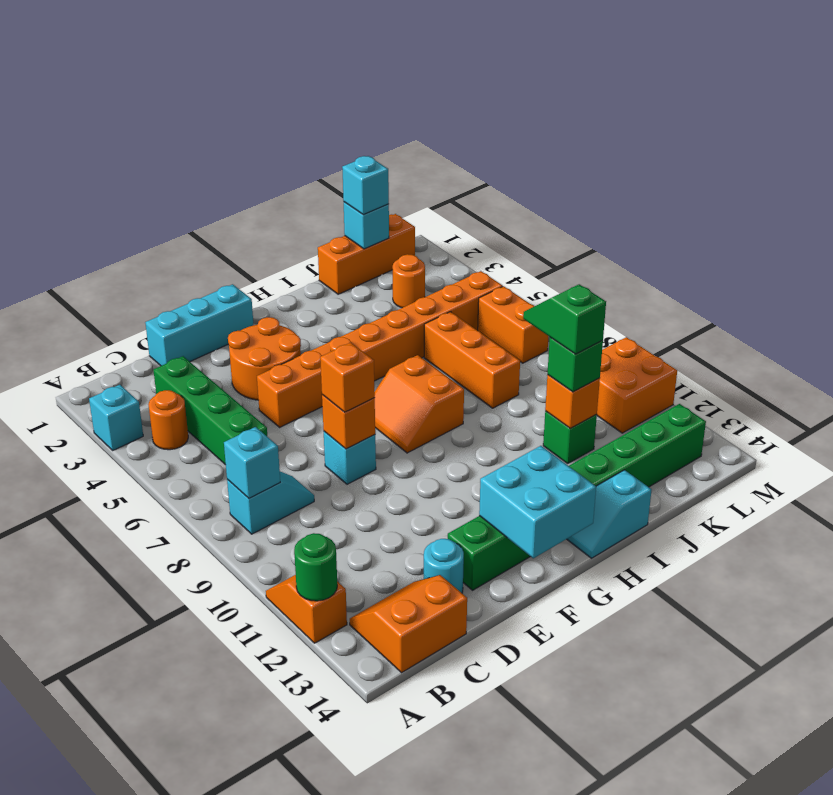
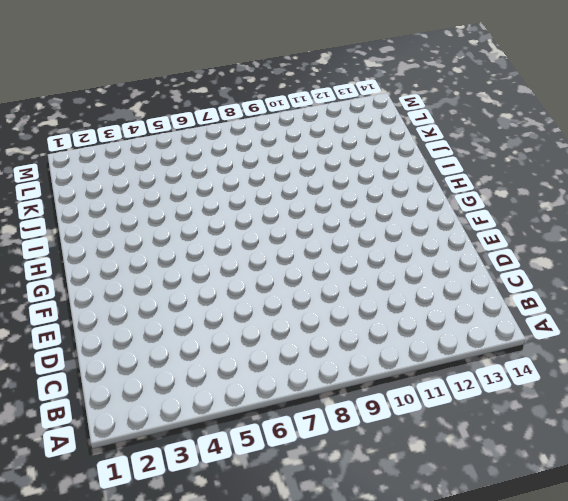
none -> cyan brick A3 level 1
none -> orange slope A11:A12 level 1 top 12
none -> orange round brick B4 level 1
none -> cyan slope B8:C8 level 1 top B

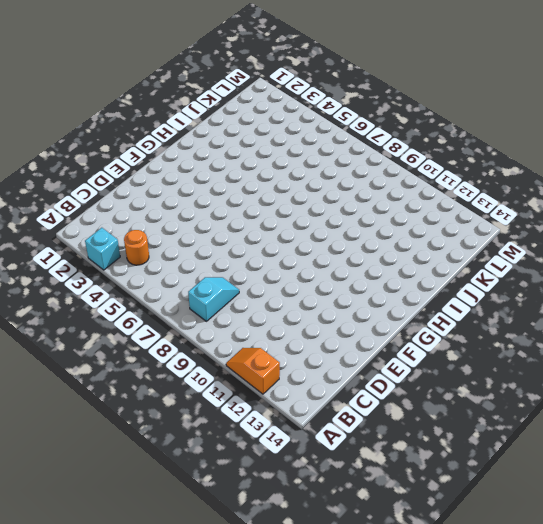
none -> orange slope B13:C14 level 1 top 14
none -> green brick C3:C6 level 1
none -> cyan brick D1:F1 level 1
none -> cyan round brick D13 level 1

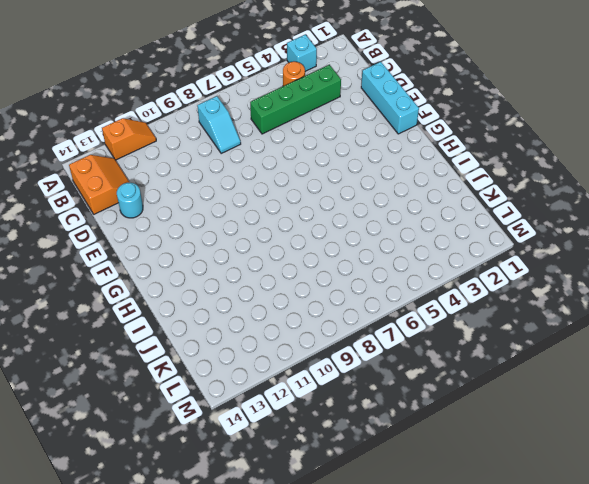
none -> orange round brick E3:F4 level 1
none -> orange brick E5:L5 level 1
none -> cyan brick E8 level 1
none -> green brick E13:L13 level 1

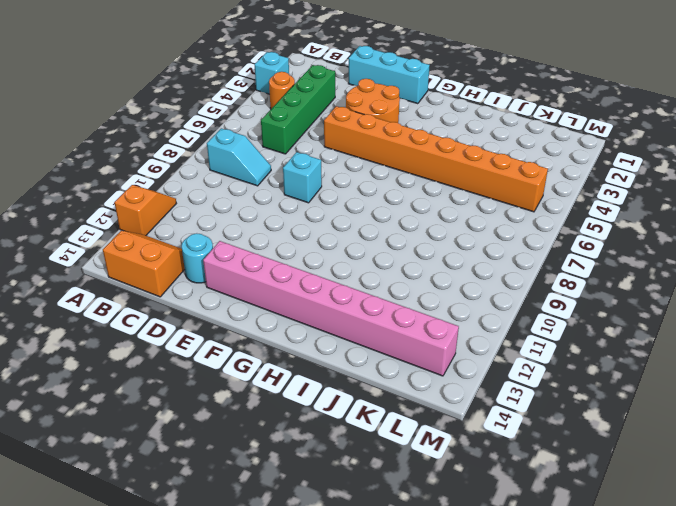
pink brick E13:L13 level 1 -> green brick E13:L13 level 1
none -> orange slope G7:H8 level 1 top H
none -> cyan slope H14:I14 level 1 top I
none -> orange brick J1:L1 level 1
none -> orange brick J6:J8 level 1

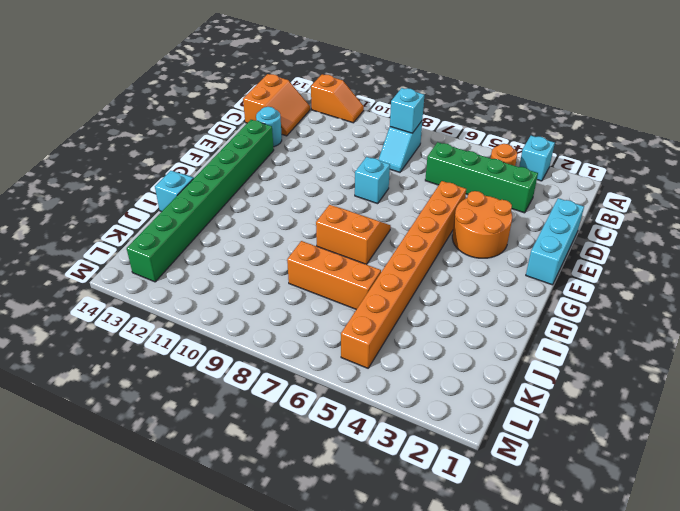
none -> orange brick J1:L1 level 1
none -> green brick J11 level 1
none -> orange round brick K3 level 1
none -> orange brick L6:L7 level 1

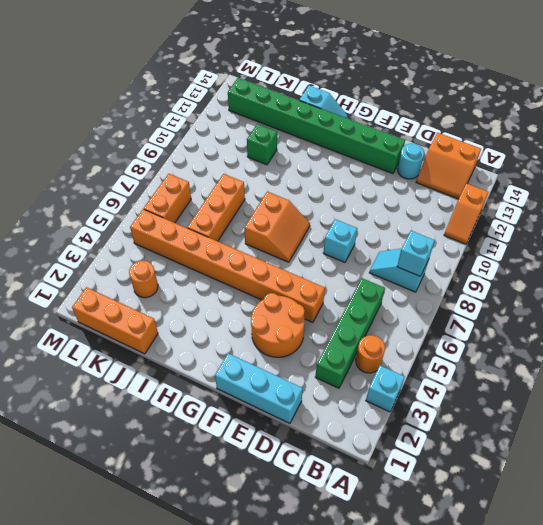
none -> orange brick L10:M11 level 1
none -> green round brick A12 level 2
none -> orange brick E8 level 2
none -> cyan brick F13:G14 level 2

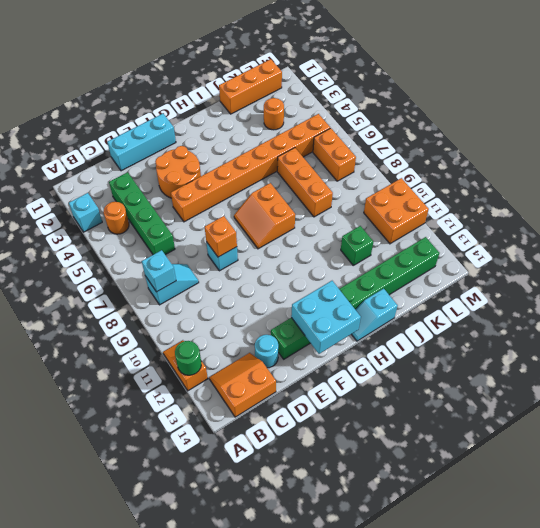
none -> orange brick J11 level 2
none -> cyan brick K1 level 2
none -> orange brick E8 level 3
none -> green brick J11 level 3

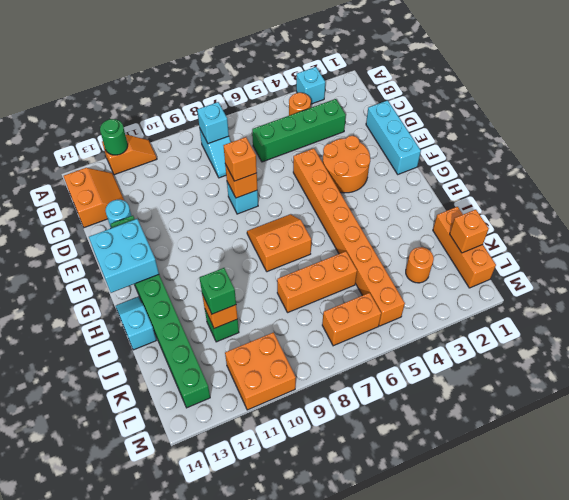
orange brick K1 level 2 -> cyan brick K1 level 2
none -> cyan brick K1 level 3
none -> green slope J10:J11 level 4 top 11

